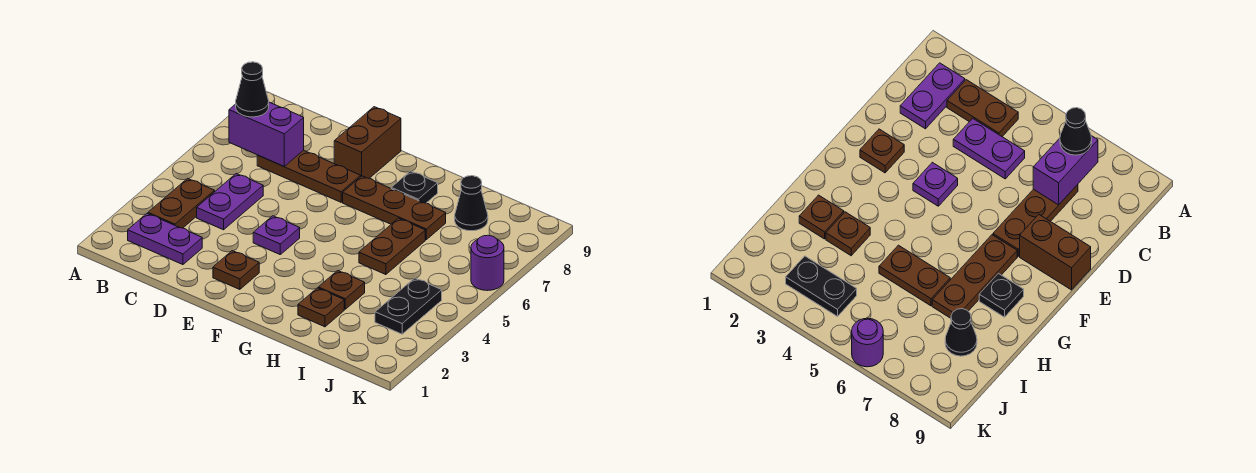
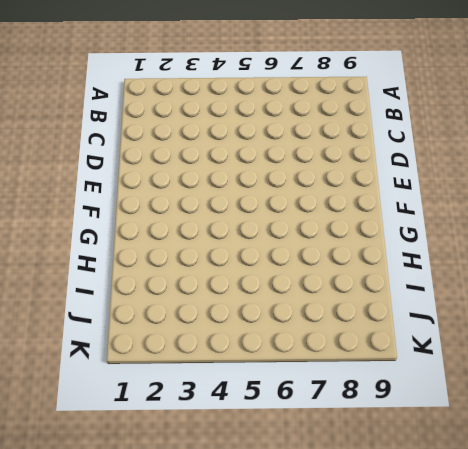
none -> purple plate B2:C2 level 1
none -> brown plate B3:B4 level 1
none -> purple plate C4:C5 level 1

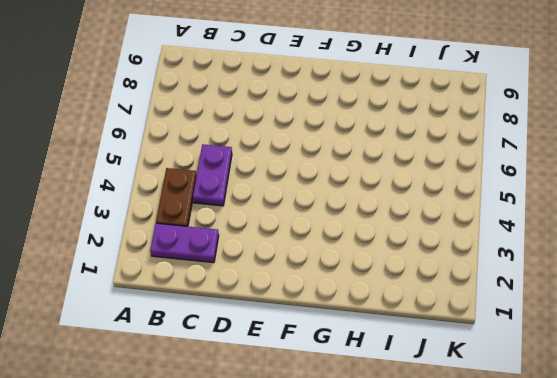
none -> brown plate C7:E7 level 1
none -> brown plate E2 level 1
none -> purple plate E4 level 1

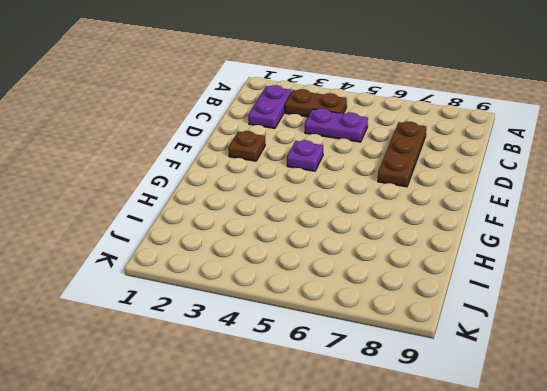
none -> brown brick E8:E9 level 1
none -> brown plate F7:H7 level 1
none -> black plate G8 level 1

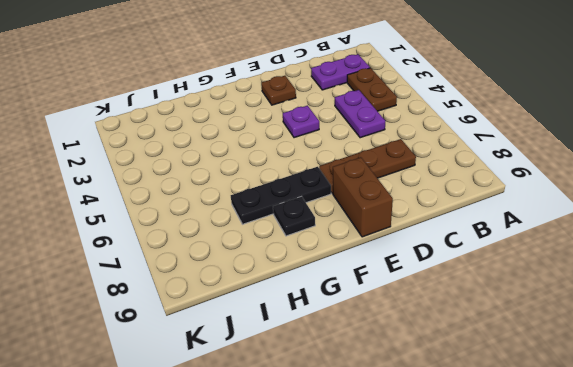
black plate F7:H7 level 1 -> brown plate F7:H7 level 1
none -> brown plate H2 level 1
none -> brown plate H3 level 1
none -> brown plate H5:H6 level 1

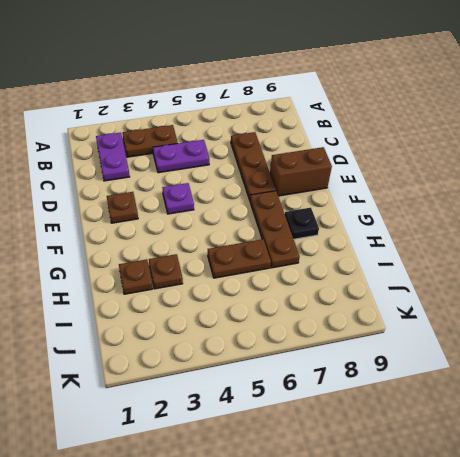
none -> black cone I8 level 1
none -> black plate J3:J4 level 1
none -> purple round brick K6 level 1

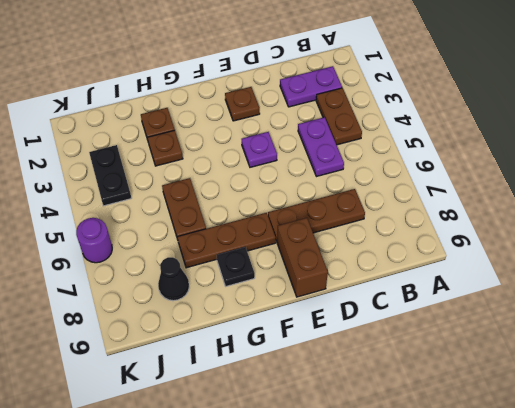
none -> purple brick B7:C7 level 2
none -> black cone B7 level 3

